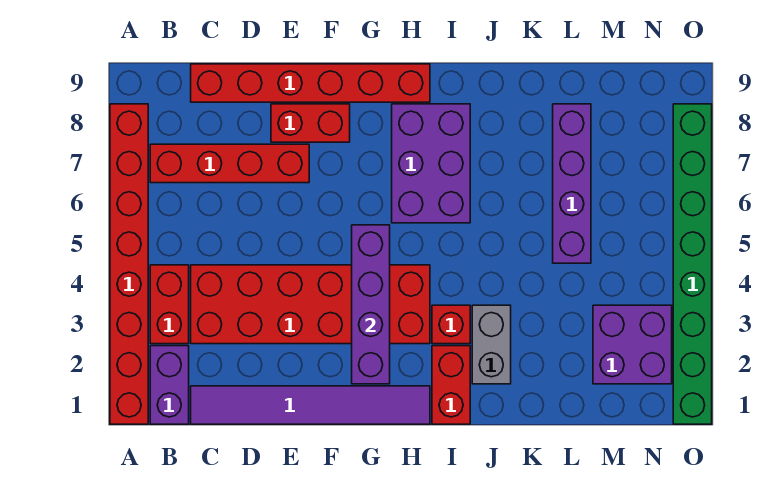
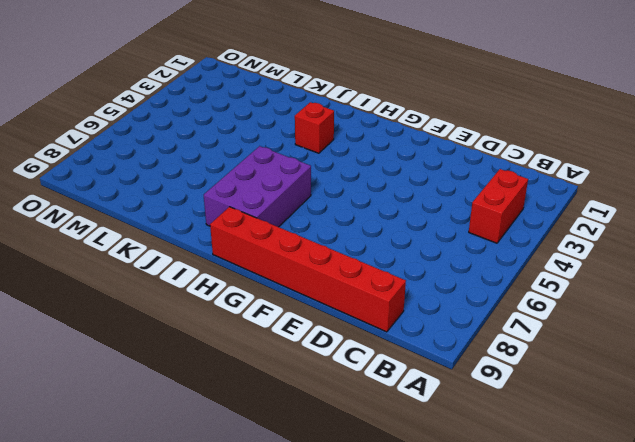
none -> red brick A1:A8 level 1
none -> purple brick B1:B2 level 1
none -> red brick B7:E7 level 1

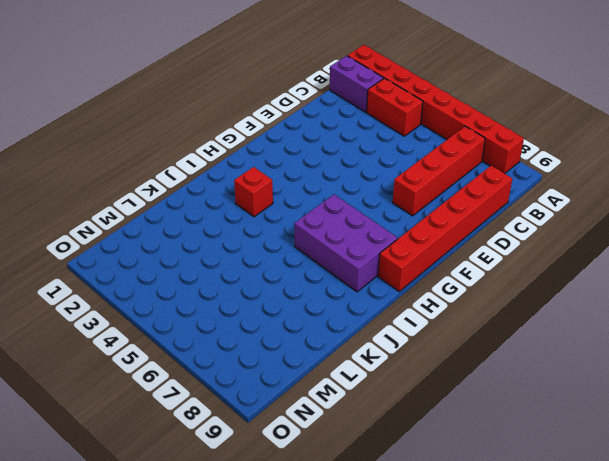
none -> purple tile C1:H1 level 1
none -> red brick C3:H4 level 1
none -> red brick E8:F8 level 1

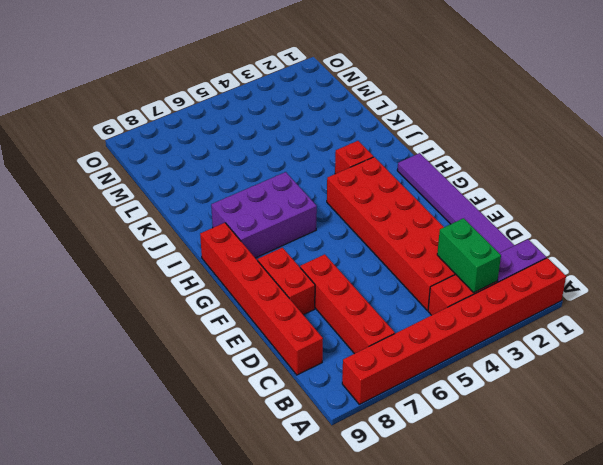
green brick B3:C3 level 2 -> none
none -> red brick I1:I2 level 1
none -> grey brick J2:J3 level 1
none -> purple brick L5:L8 level 1

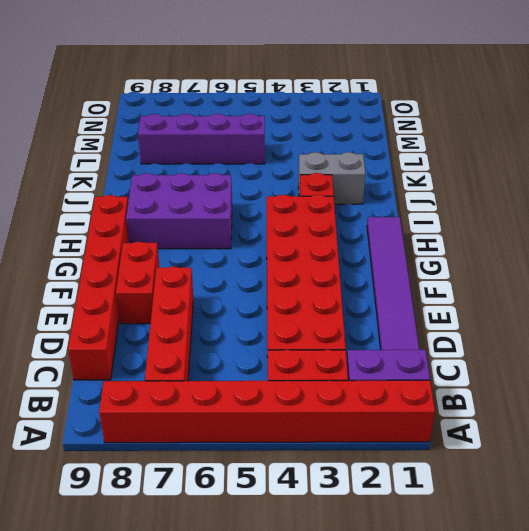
none -> red brick I1:I2 level 1
none -> purple brick M2:N3 level 1
none -> green brick O1:O8 level 1

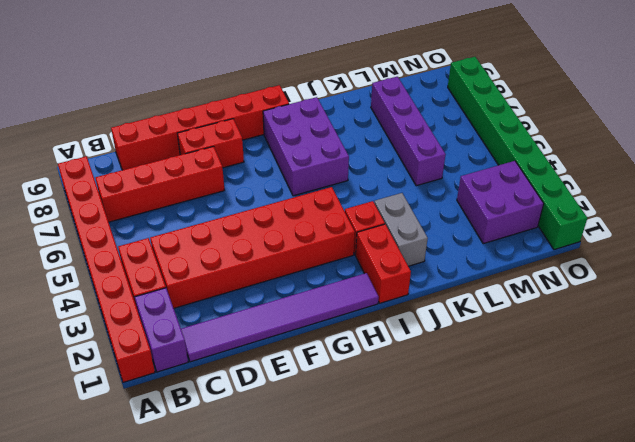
none -> purple brick G2:G5 level 2

